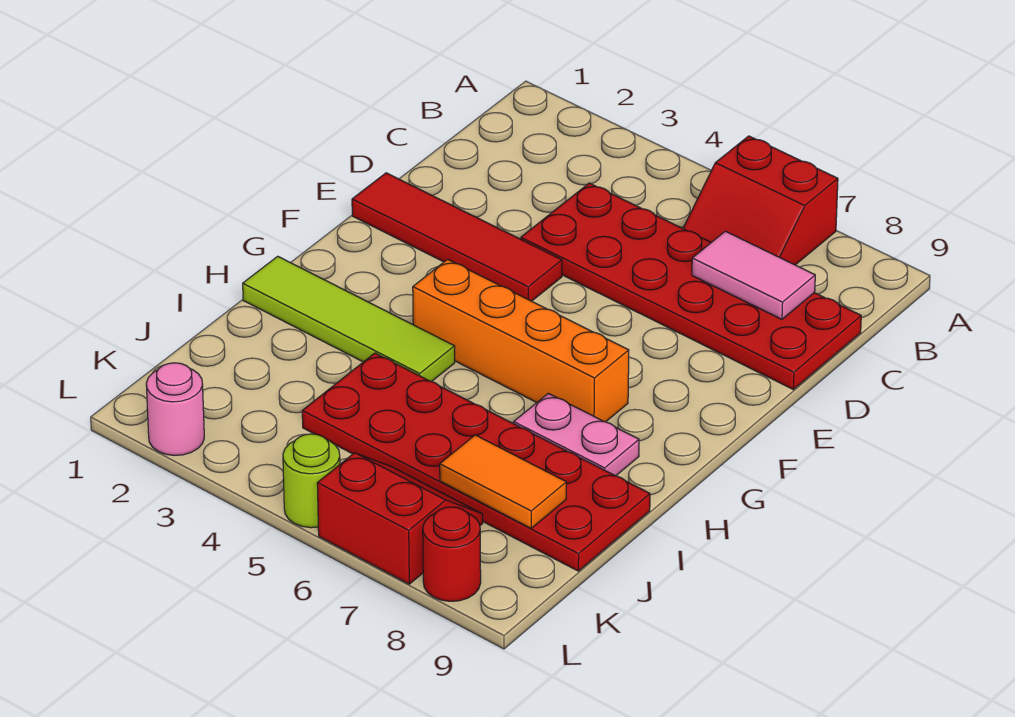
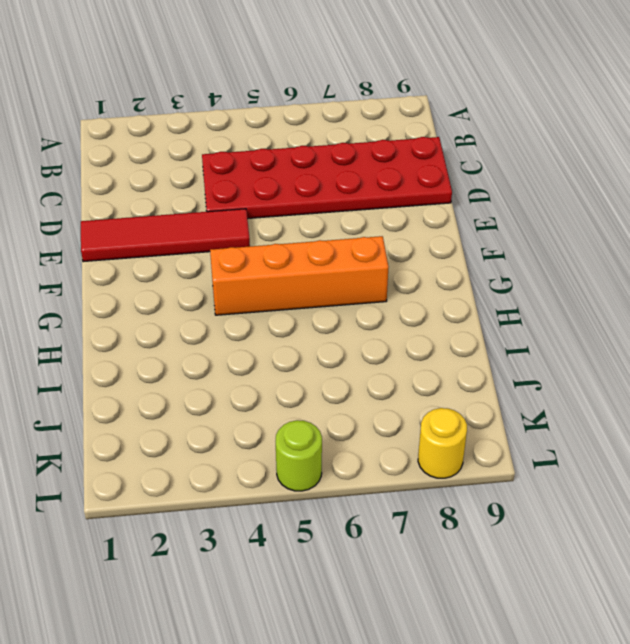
yellow round brick L8 level 1 -> red round brick L8 level 1
none -> red slope A6:B7 level 1 top A
none -> lime tile H1:H4 level 1
none -> pink plate H7:H8 level 1

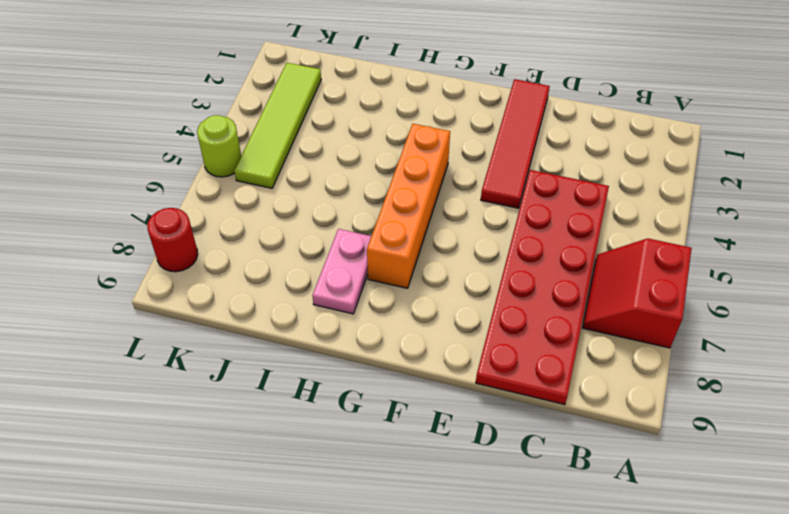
lime tile K2:K5 level 1 -> lime tile H1:H4 level 1
none -> red plate I4:J9 level 1
none -> red slope K6:L7 level 1 top L
none -> pink round brick L2 level 1

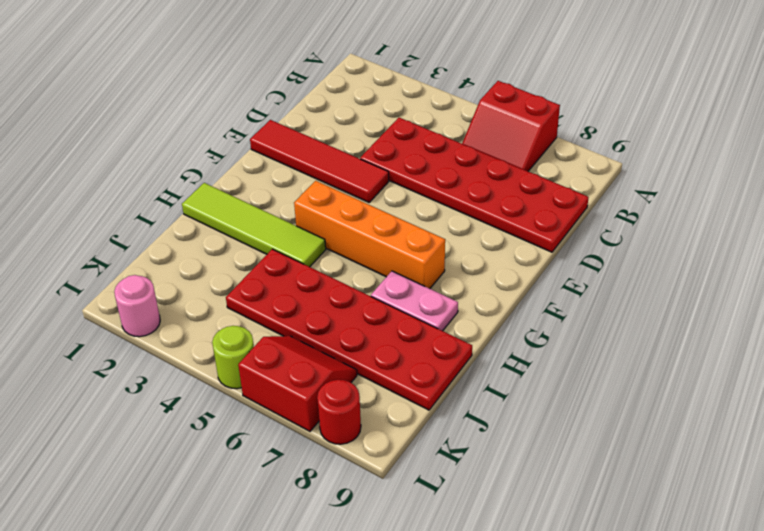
none -> pink tile C7:C8 level 2
none -> orange tile J7:J8 level 2

